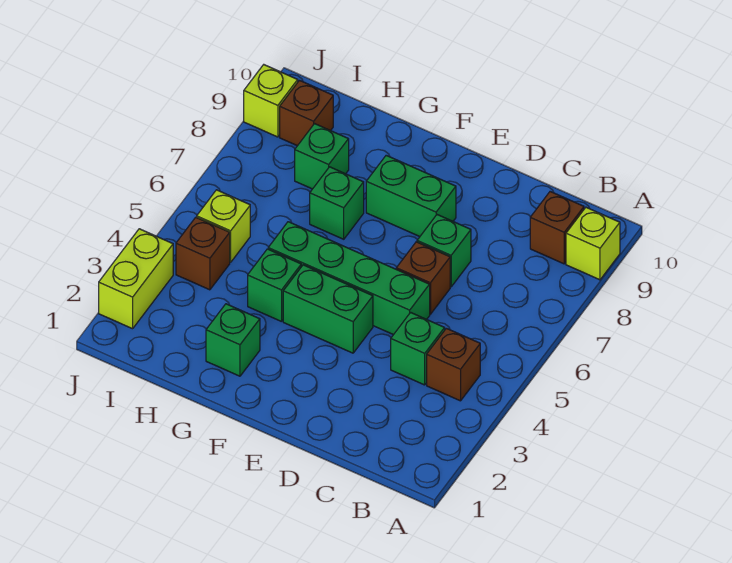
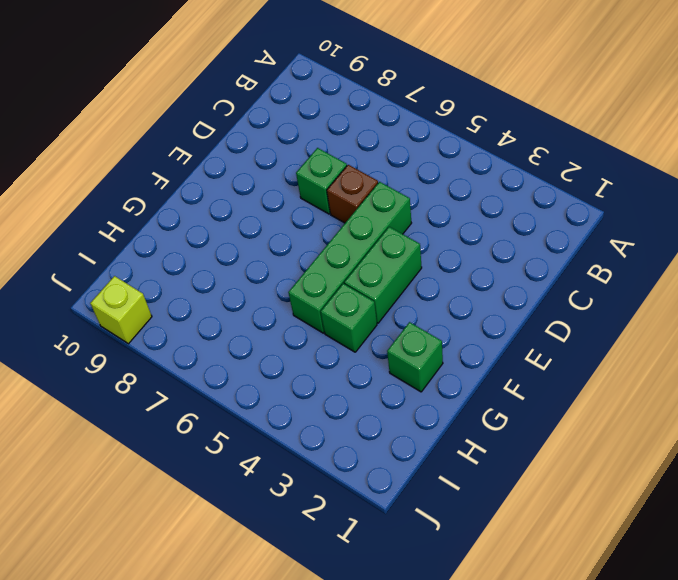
none -> lime brick A9 level 1
none -> brown brick B4 level 1
none -> brown brick B9 level 1

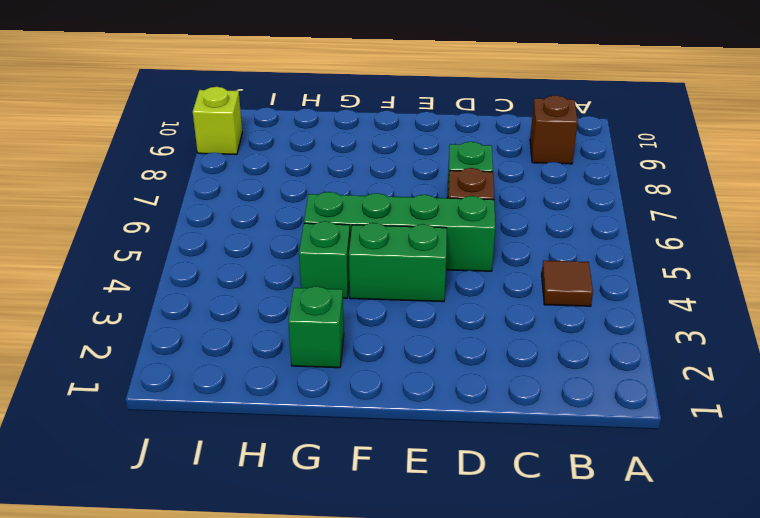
brown tile B4 level 1 -> brown brick B4 level 1
none -> lime brick A9 level 1
none -> green brick C4 level 1
none -> green brick E8:F8 level 1

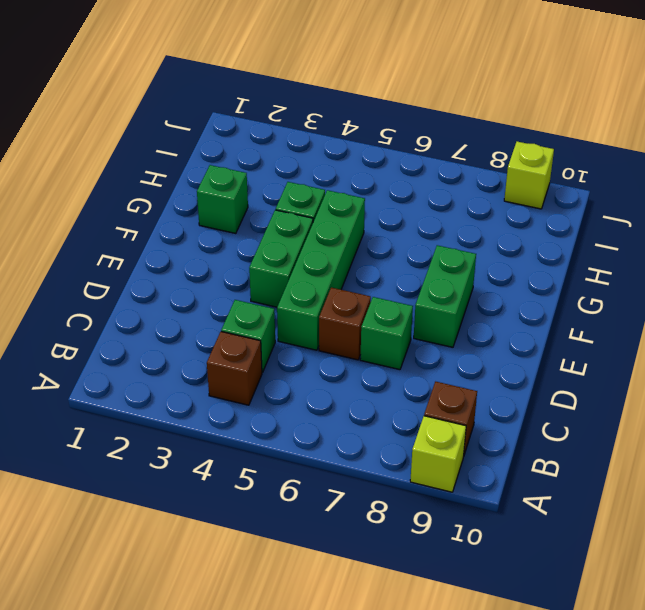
none -> green brick G7 level 1
none -> green brick H8 level 1
none -> brown brick I4 level 1

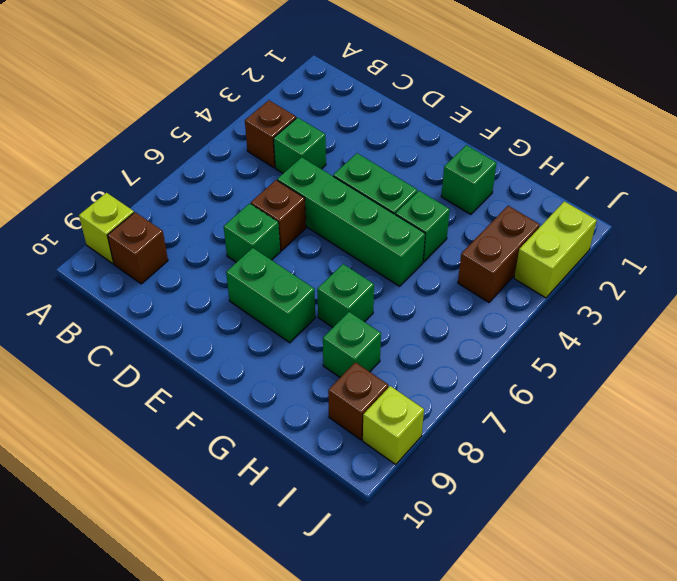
brown brick I3:I4 level 1 -> brown brick I4 level 1
none -> lime brick I5 level 1

